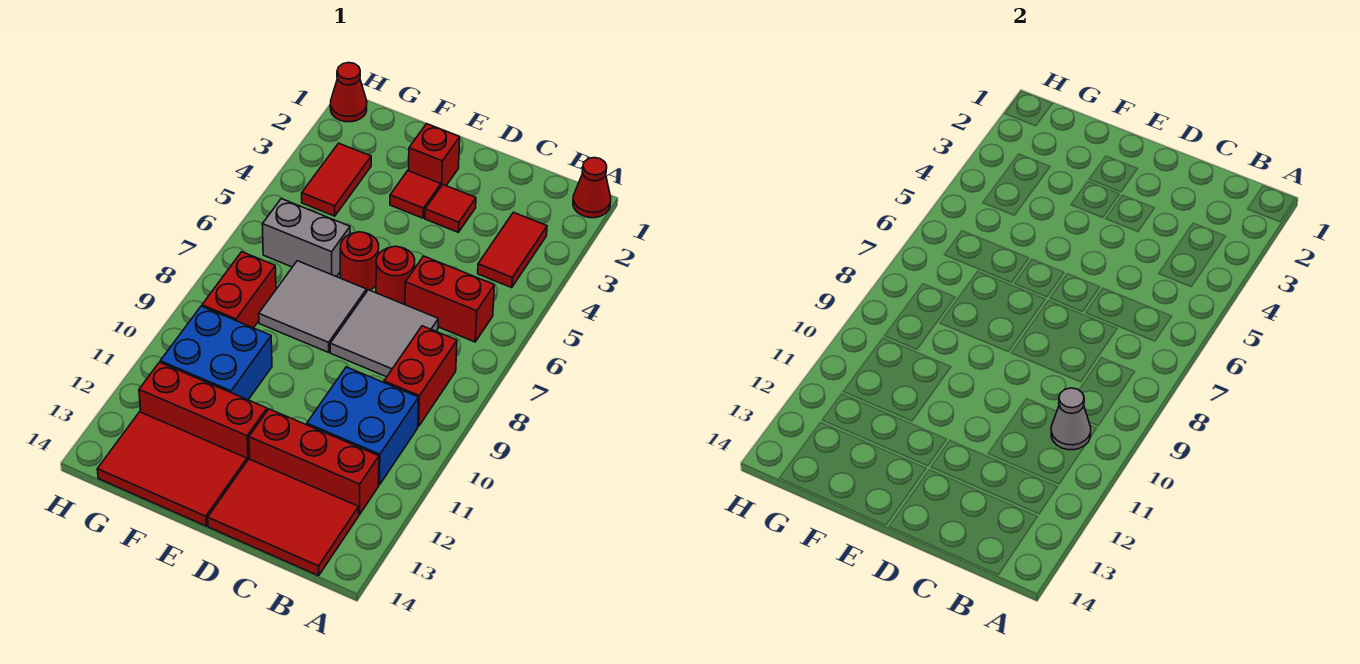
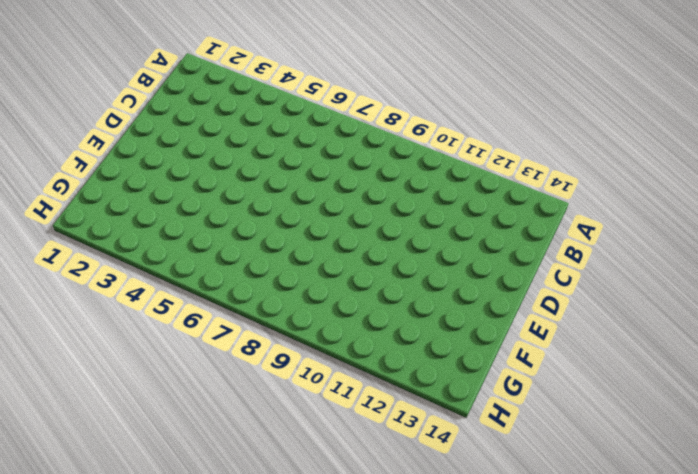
none -> red cone A1 level 1
none -> red tile B3:B4 level 1
none -> red brick B6:C6 level 1

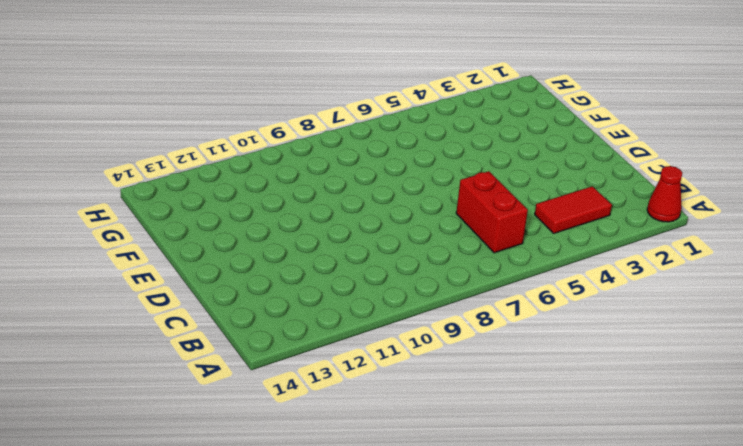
none -> red brick B8:B9 level 1
none -> blue brick B10:C11 level 1
none -> red brick B12:D12 level 1

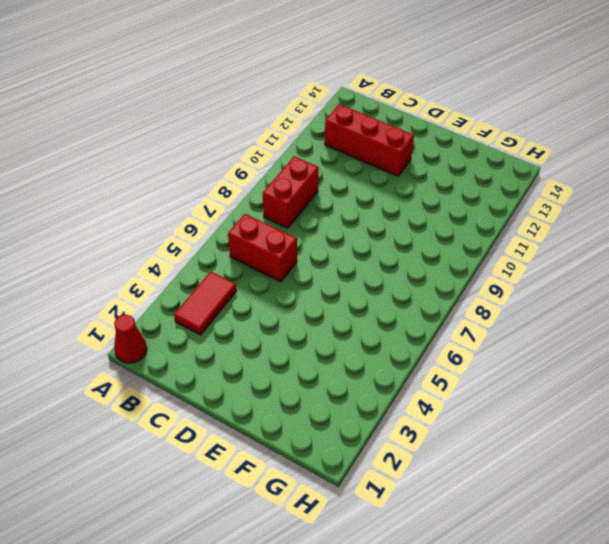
none -> blue brick B10:C11 level 1
none -> red tile B13:D14 level 1
none -> grey tile C7:D8 level 1

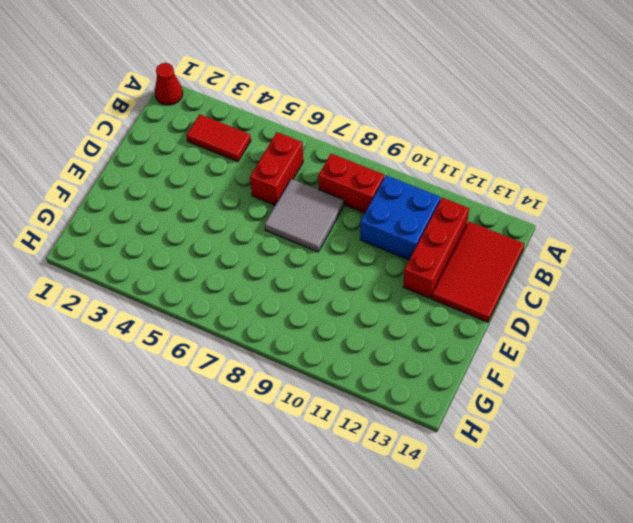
none -> red tile D3 level 1
none -> red round brick D6 level 1
none -> red brick E2 level 1

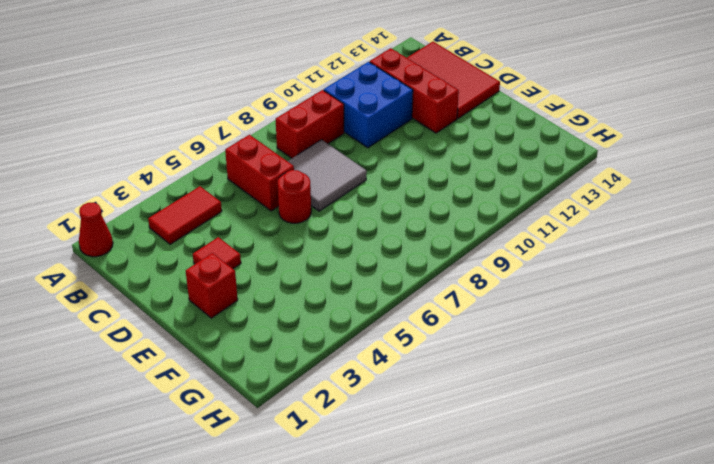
none -> red tile E3 level 1
none -> red round brick E6 level 1
none -> grey tile E7:F8 level 1

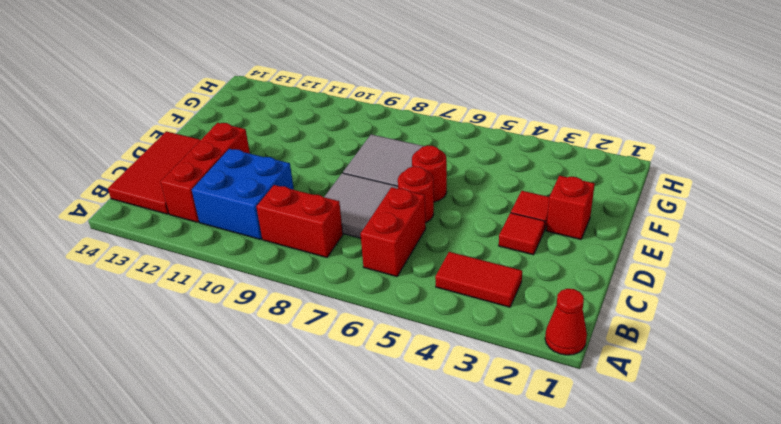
none -> red brick E12:G12 level 1
none -> red tile E13:G14 level 1
none -> grey brick F6:G6 level 1

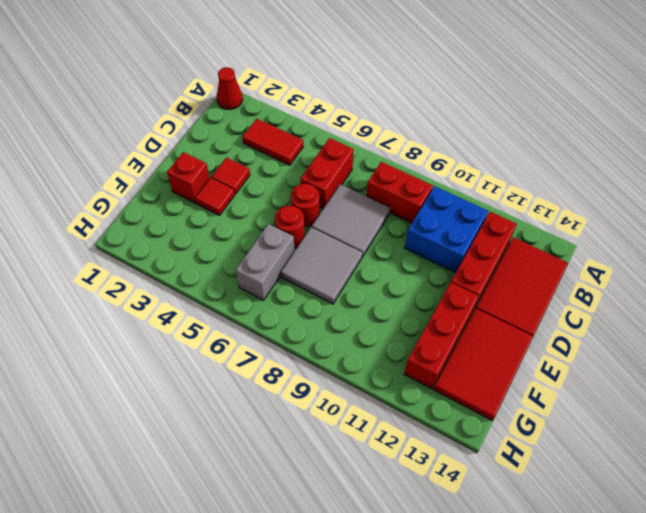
none -> blue brick F10:G11 level 1
none -> red tile G3:G4 level 1
none -> red brick G8:G9 level 1

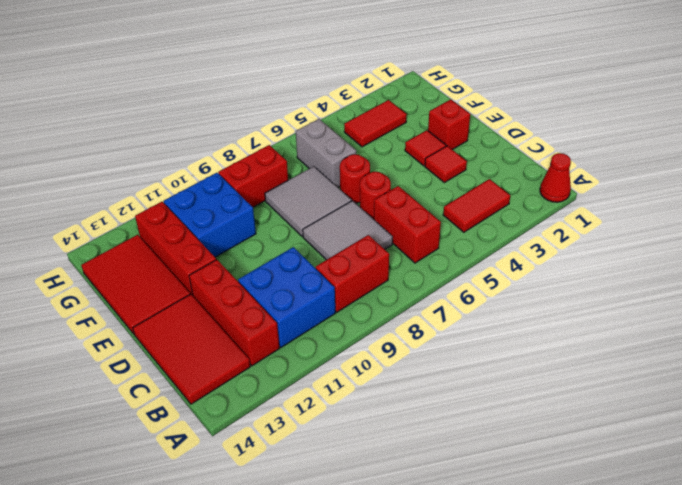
none -> red cone H1 level 1
none -> grey cone B10 level 2

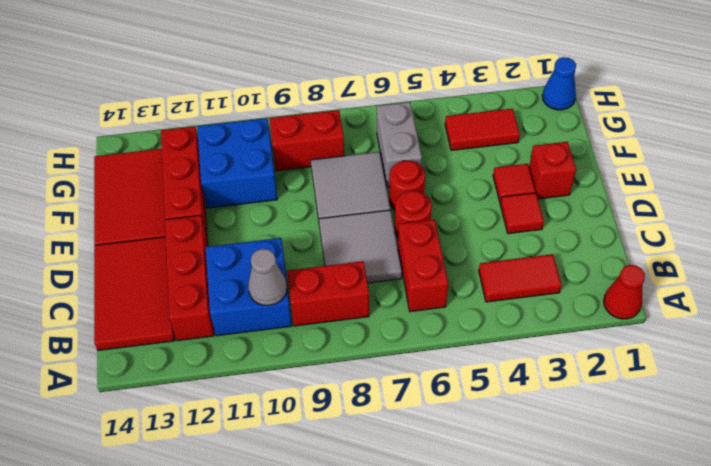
blue cone H1 level 1 -> red cone H1 level 1

